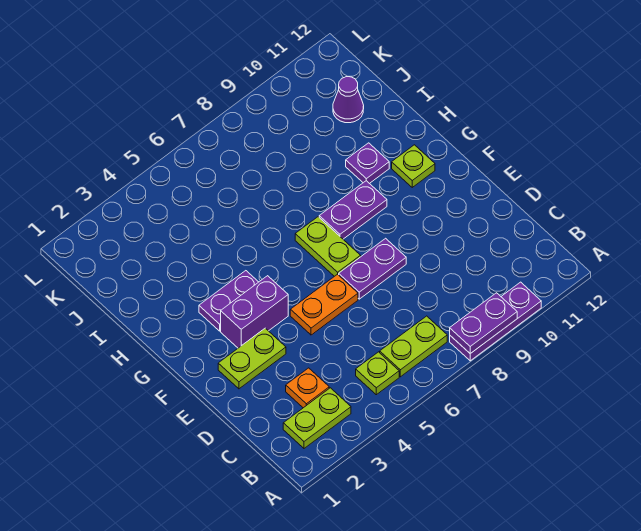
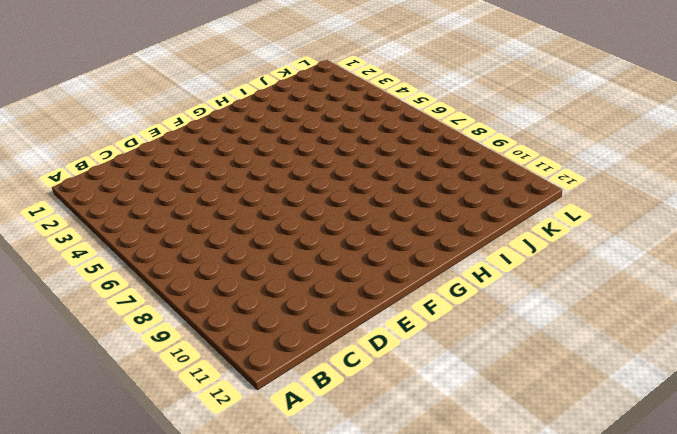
none -> purple plate A8:A10 level 1
none -> lime plate B2:B3 level 1
none -> lime plate B5 level 1

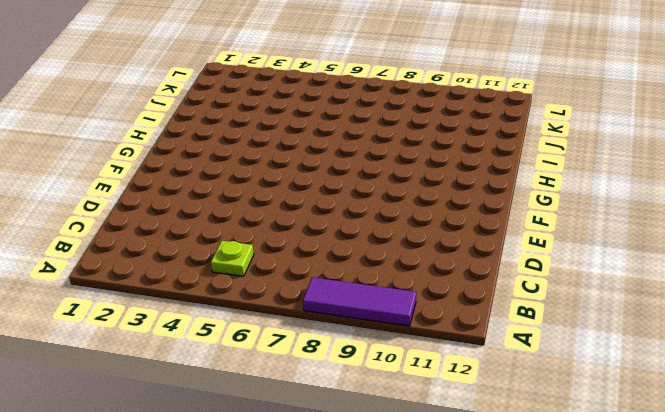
purple tile A8:A10 level 1 -> purple plate A8:A10 level 1
none -> lime plate B2:B3 level 1
none -> lime plate B6:B7 level 1
none -> orange plate C3 level 1

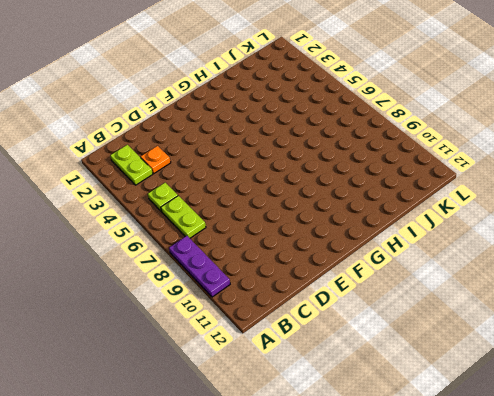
none -> lime plate E2:E3 level 1
none -> orange plate E5:E6 level 1
none -> purple plate E7:E8 level 1

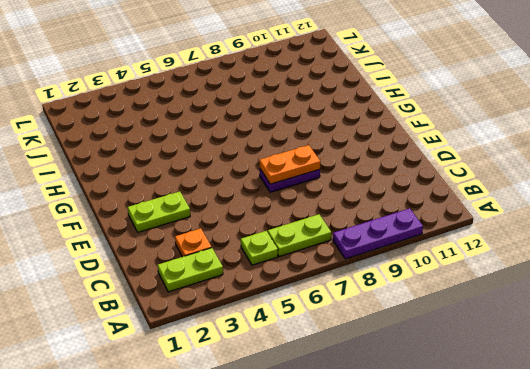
orange plate E7:E8 level 2 -> orange plate E5:E6 level 1
none -> purple brick F3:F4 level 1
none -> lime plate F7:G7 level 1
none -> purple plate G3:G4 level 1

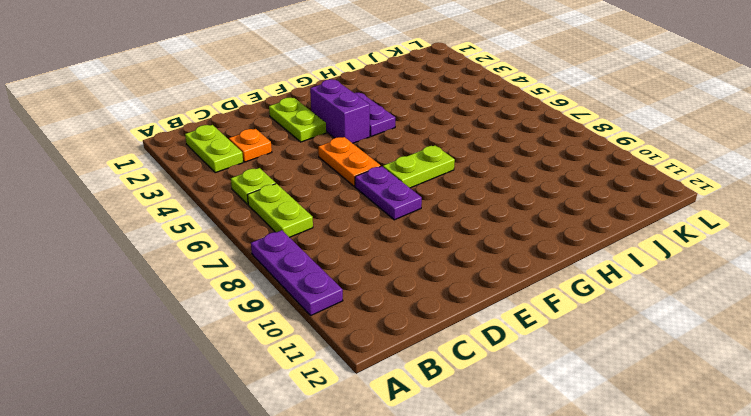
none -> purple plate G8:G9 level 1
none -> lime plate G11 level 1
none -> purple plate H10 level 1

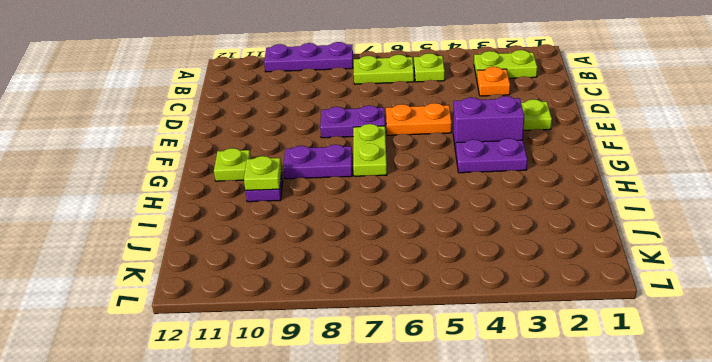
lime plate H10 level 2 -> none
none -> purple cone J11 level 1
none -> purple plate A8:A9 level 2

